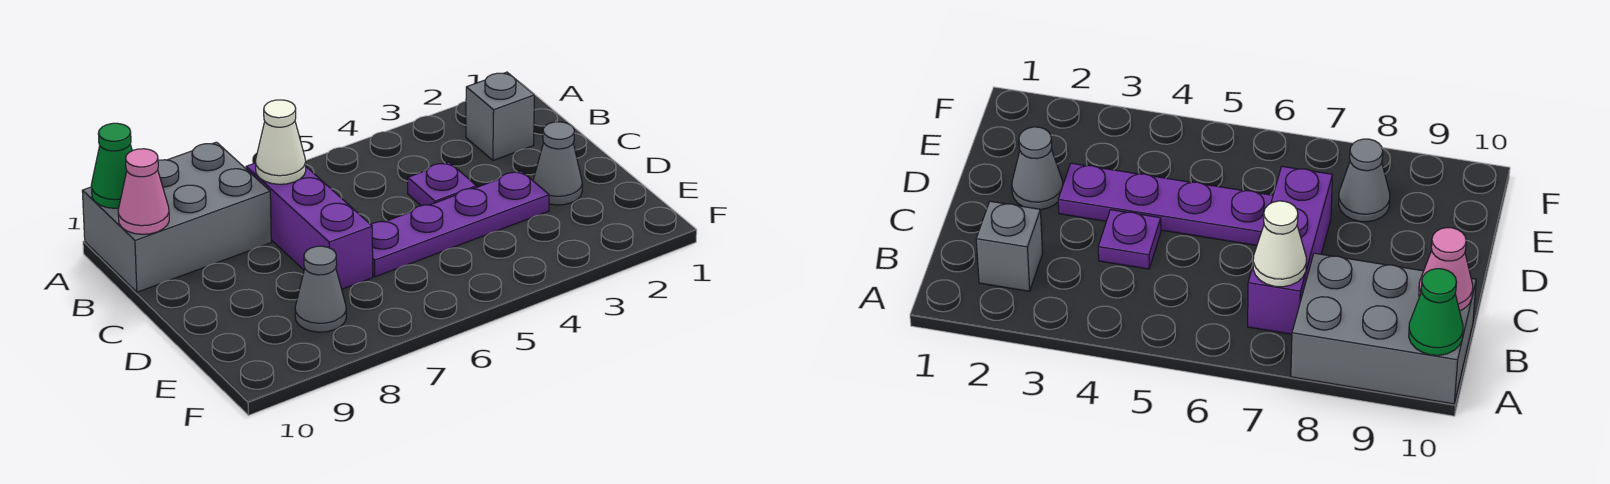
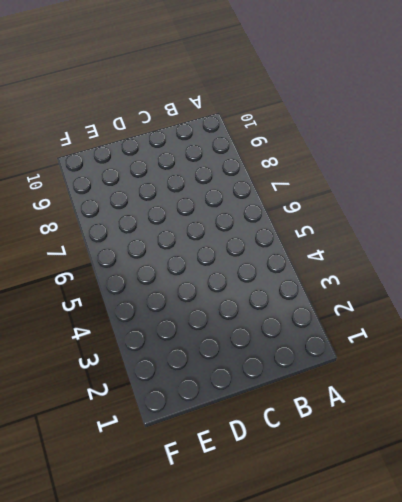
none -> grey brick A8:B10 level 1
none -> grey brick B2 level 1

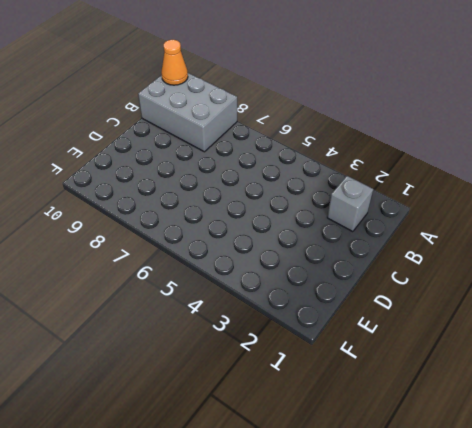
orange cone A10 level 2 -> green cone A10 level 2
none -> purple brick B7:D7 level 1
none -> purple plate C4 level 1

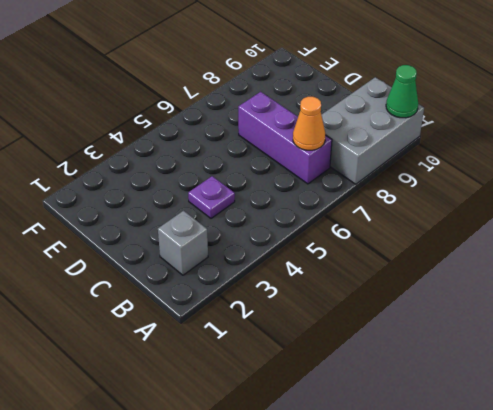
orange cone B7 level 2 -> white cone B7 level 2
none -> grey cone D2 level 1
none -> purple plate D3:D6 level 1

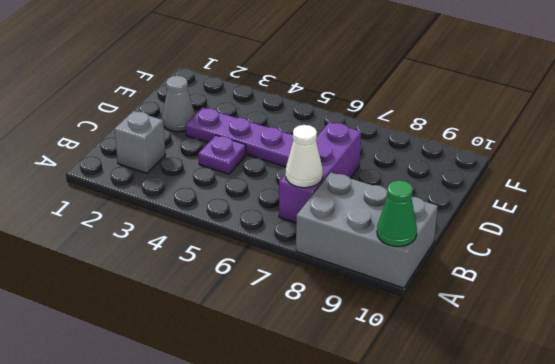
none -> grey cone E8 level 1
none -> pink cone B10 level 2

